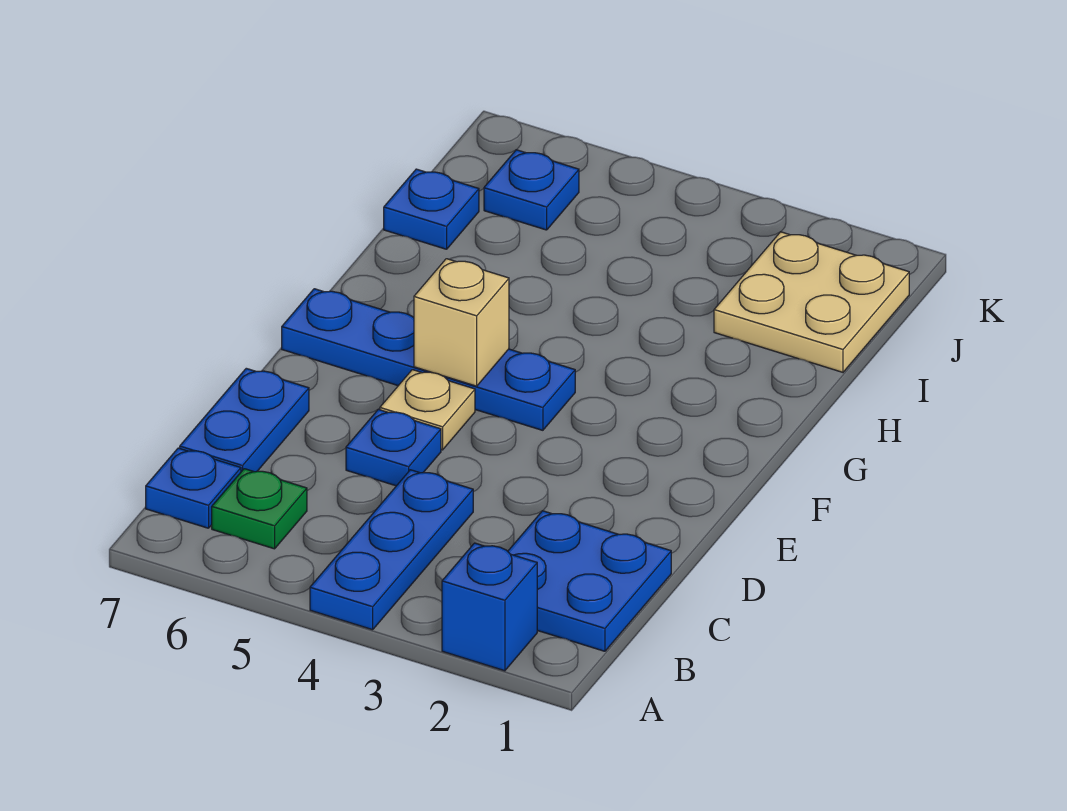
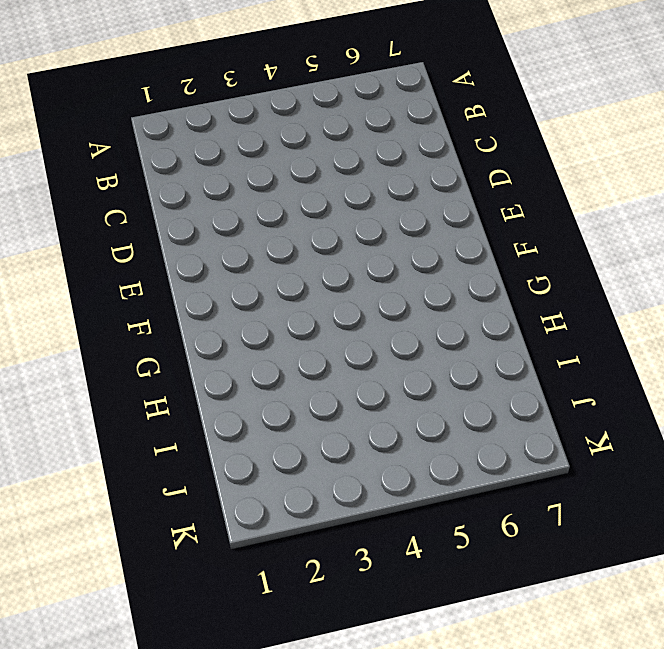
none -> blue brick A2 level 1
none -> blue plate A4:C4 level 1
none -> blue plate B1:C2 level 1

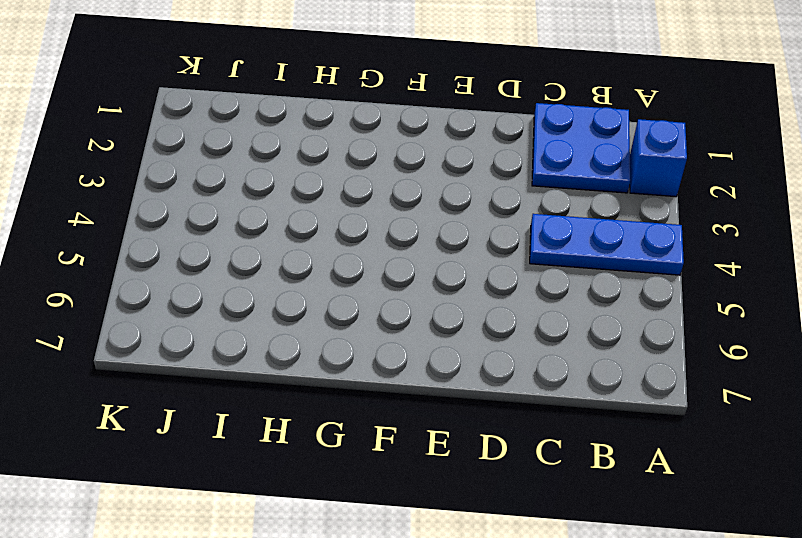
none -> green plate B6 level 1
none -> blue plate B7 level 1
none -> blue plate C7:D7 level 1

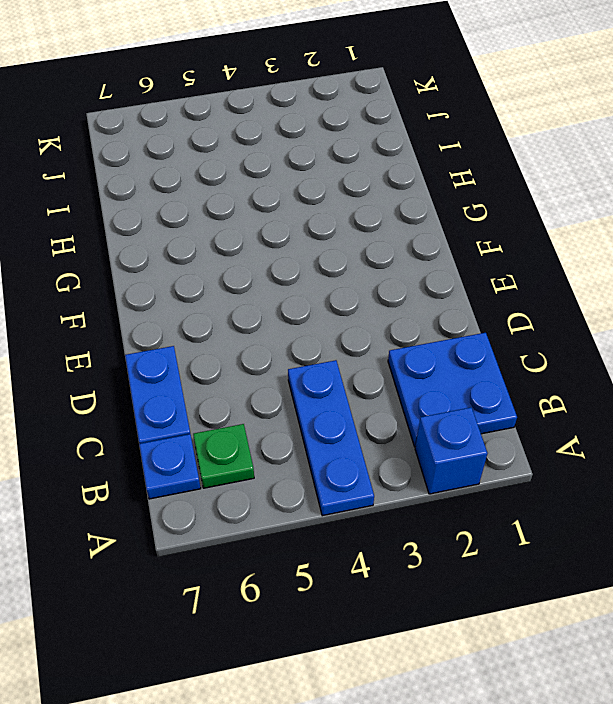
none -> blue plate D5 level 1
none -> tan plate E5 level 1
none -> blue plate F4:F7 level 1

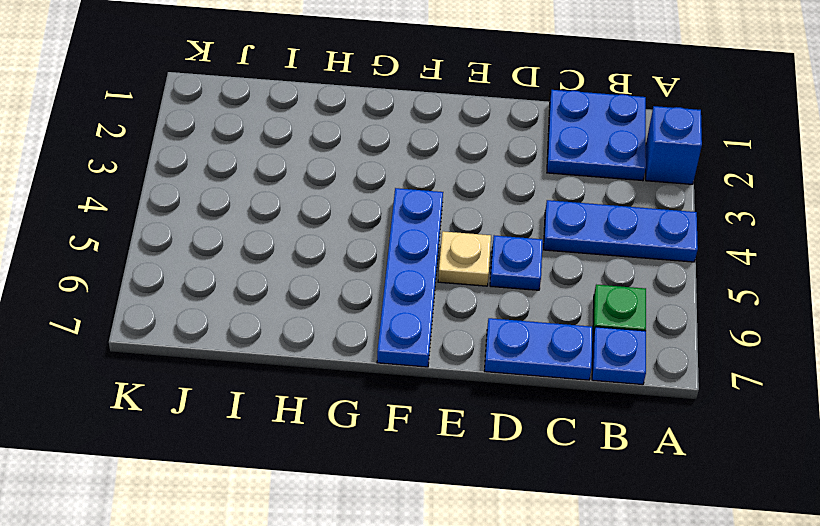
none -> tan plate I1:J2 level 1
none -> blue plate I7 level 1
none -> blue plate J6 level 1

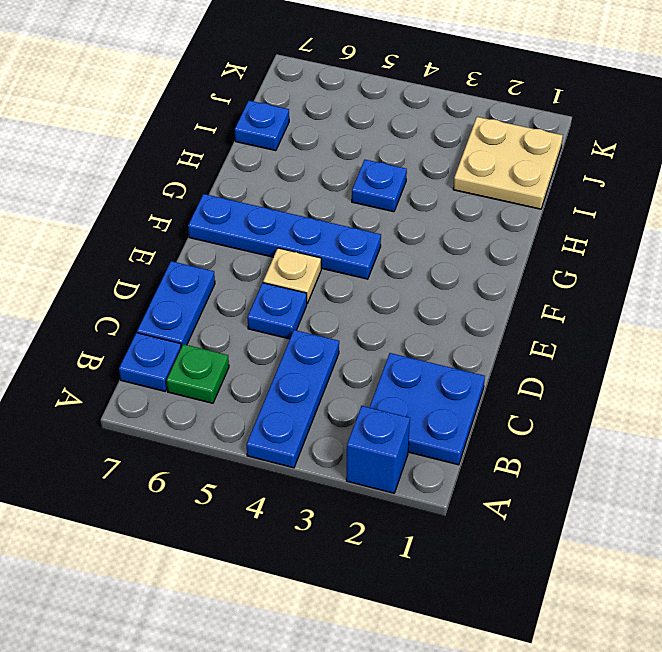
blue plate H4 level 1 -> blue plate J6 level 1
none -> tan brick F5 level 2

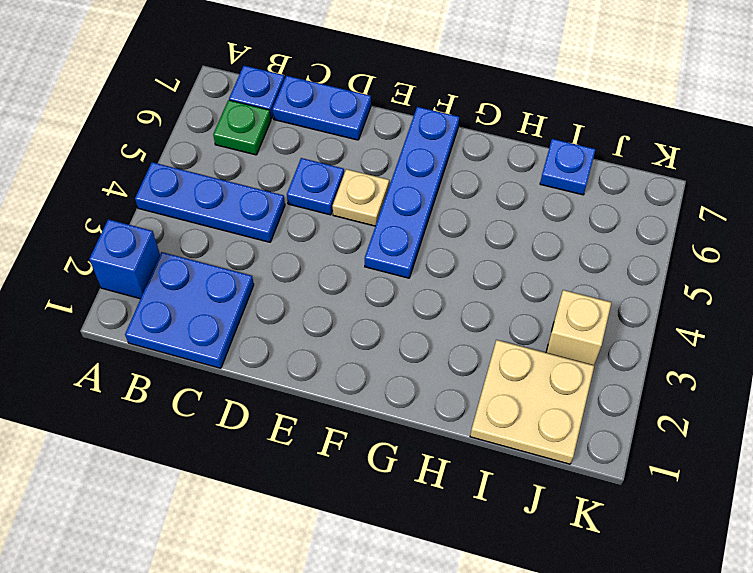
tan brick J3 level 1 -> tan brick F5 level 2
none -> blue plate J6 level 1

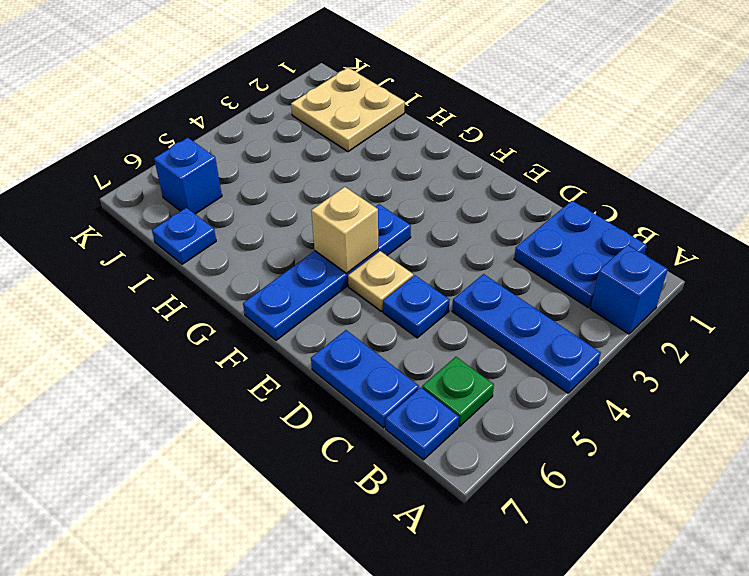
blue brick J6 level 1 -> blue plate J6 level 1

